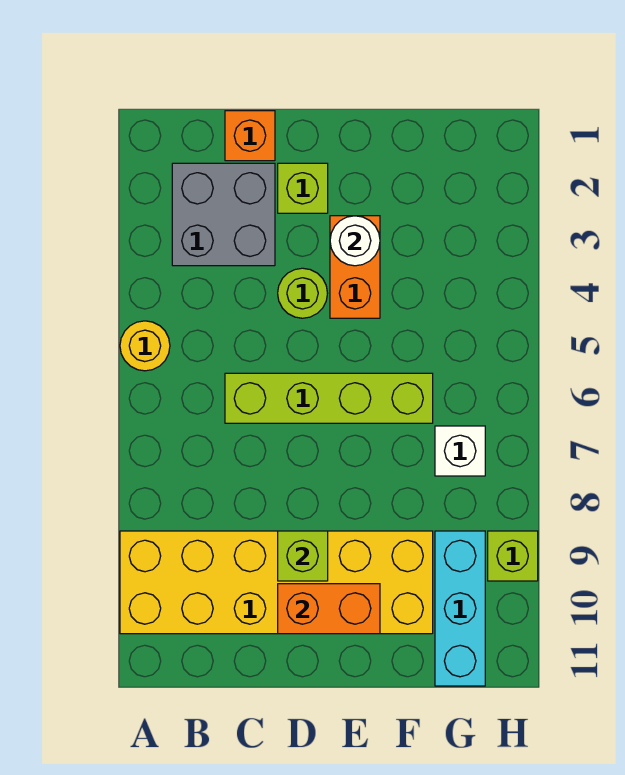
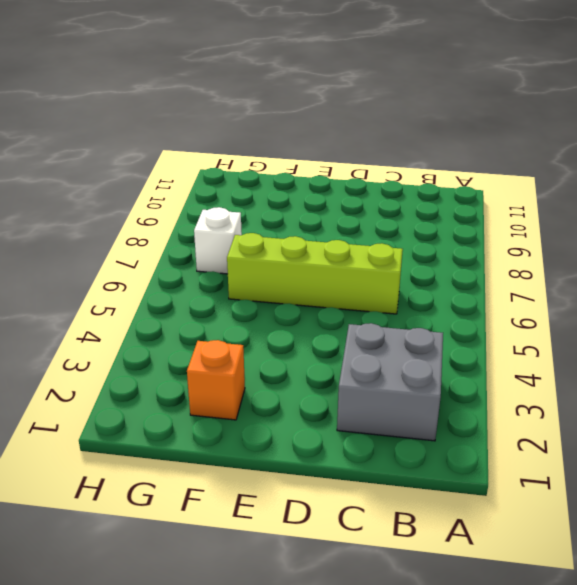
orange brick F2 level 1 -> orange brick C1 level 1
none -> yellow round brick A5 level 1
none -> yellow brick A9:F10 level 1
none -> lime brick D2 level 1

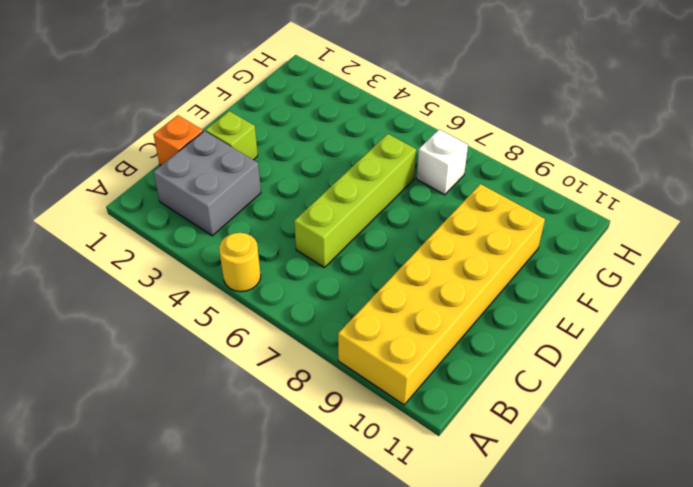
none -> lime round brick D4 level 1
none -> orange brick E3:E4 level 1
none -> cyan brick G9:G11 level 1

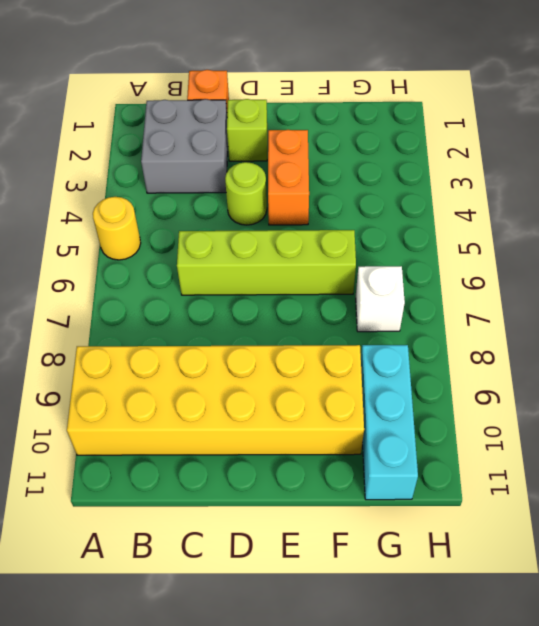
none -> lime brick H9 level 1
none -> lime brick D9 level 2
none -> orange brick D10:E10 level 2

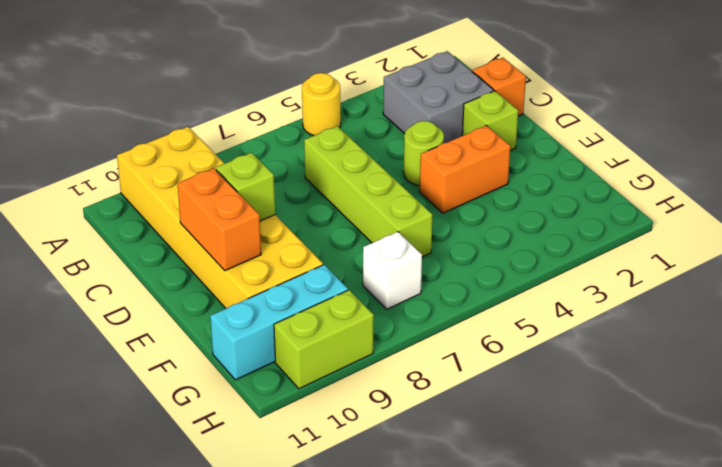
lime brick H9:H10 level 1 -> lime brick H9 level 1
none -> white round brick E3 level 2

